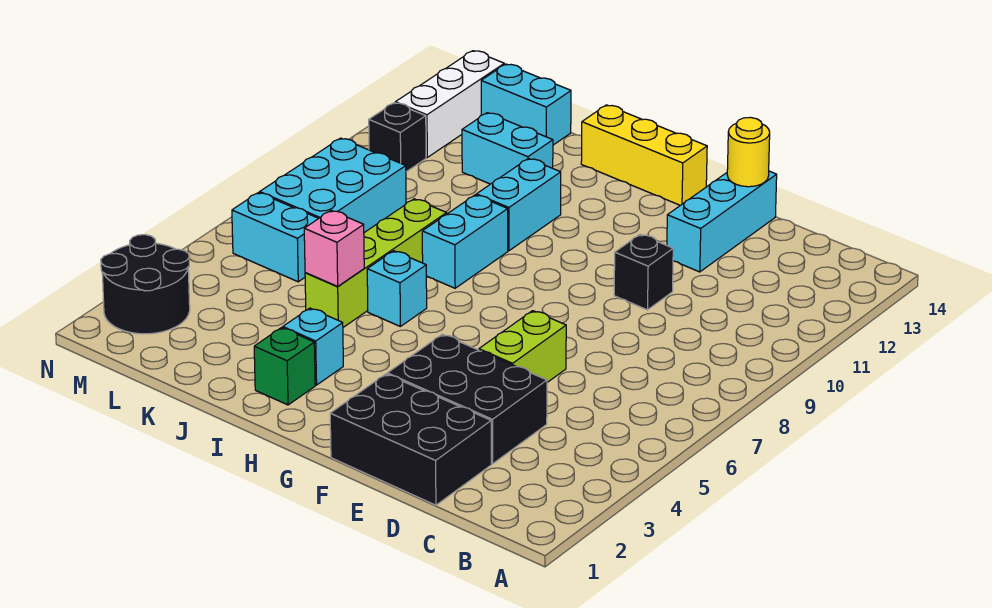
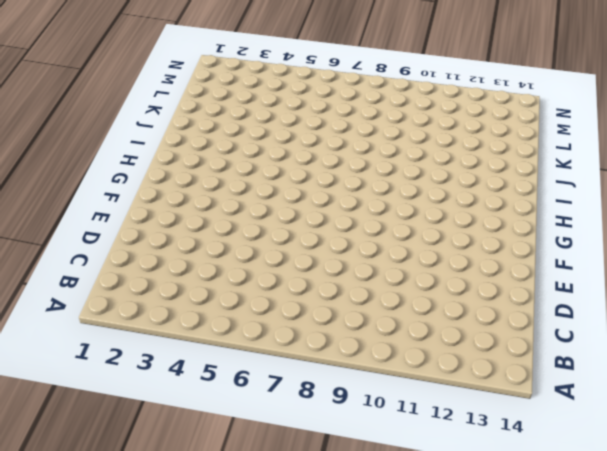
none -> black brick D1:F2 level 1
none -> black brick D3:F4 level 1
none -> lime brick E5:E6 level 1

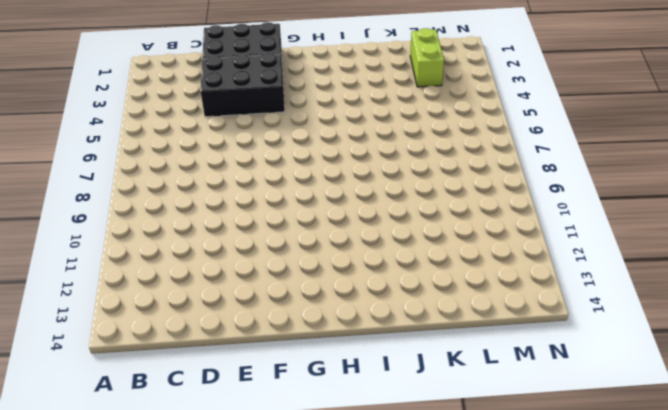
lime brick L2:L3 level 1 -> lime brick E5:E6 level 1
none -> black brick E10 level 1
none -> cyan brick E12:E14 level 1
none -> yellow brick G14:I14 level 1

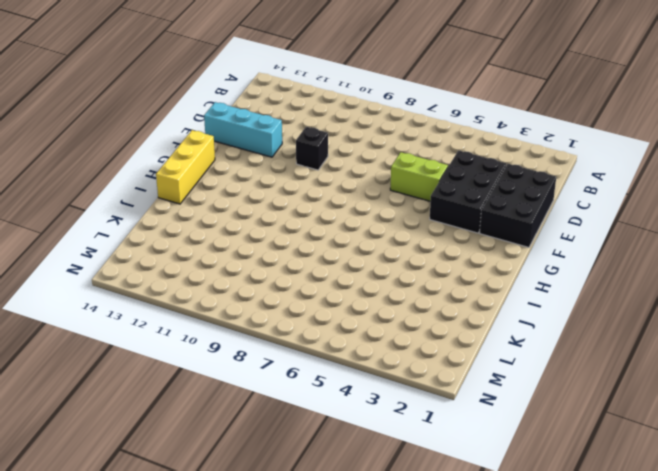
none -> green brick I2 level 1
none -> cyan brick I3 level 1
none -> cyan brick I6 level 1

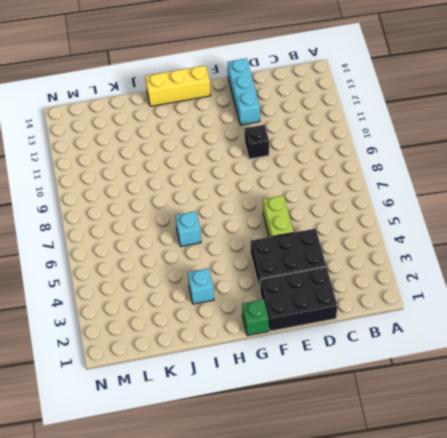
green brick G1 level 1 -> green brick I2 level 1
none -> cyan brick I8:I9 level 1
none -> cyan brick I10:I11 level 1
none -> lime brick J5:J8 level 1

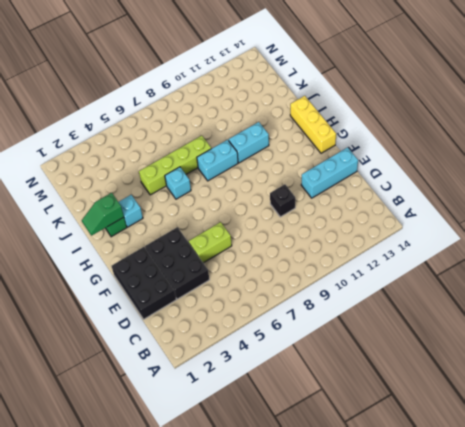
green slope I1:I2 level 2 top 2 -> none
none -> cyan brick J12:K12 level 1
none -> cyan brick K14:L14 level 1
none -> cyan brick L6:M6 level 1

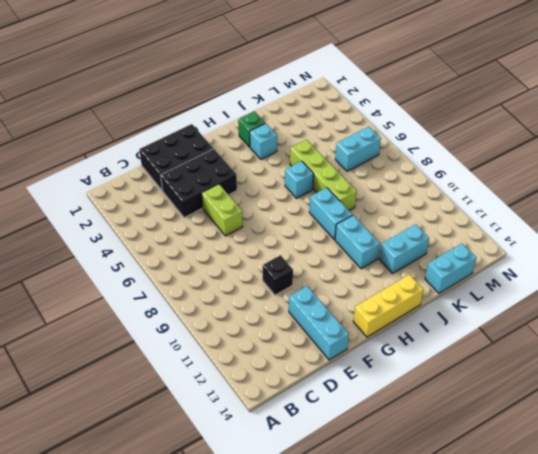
none -> cyan brick L7:M9 level 1
none -> black round brick M2:N3 level 1
none -> black brick M11 level 1

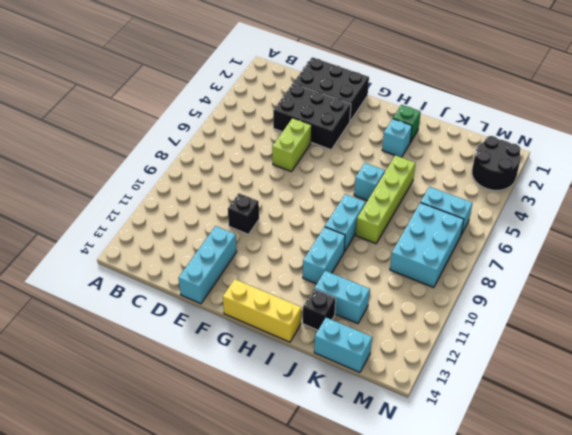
black brick J13 level 1 -> black brick M11 level 1
none -> white brick M12:M14 level 1
none -> yellow round brick E14 level 2
none -> pink brick J5 level 2

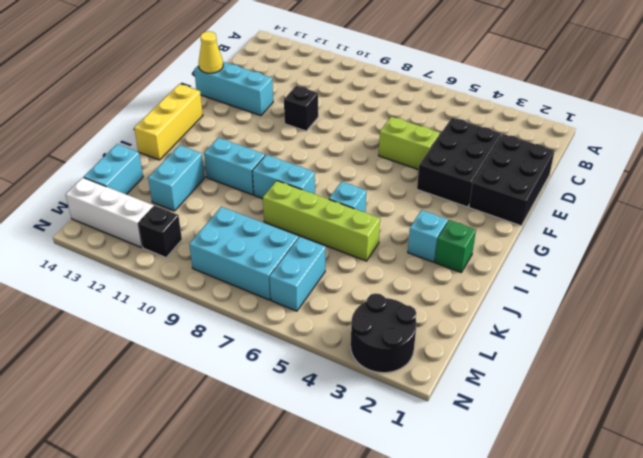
yellow cone E14 level 2 -> yellow round brick E14 level 2
none -> pink brick J5 level 2

